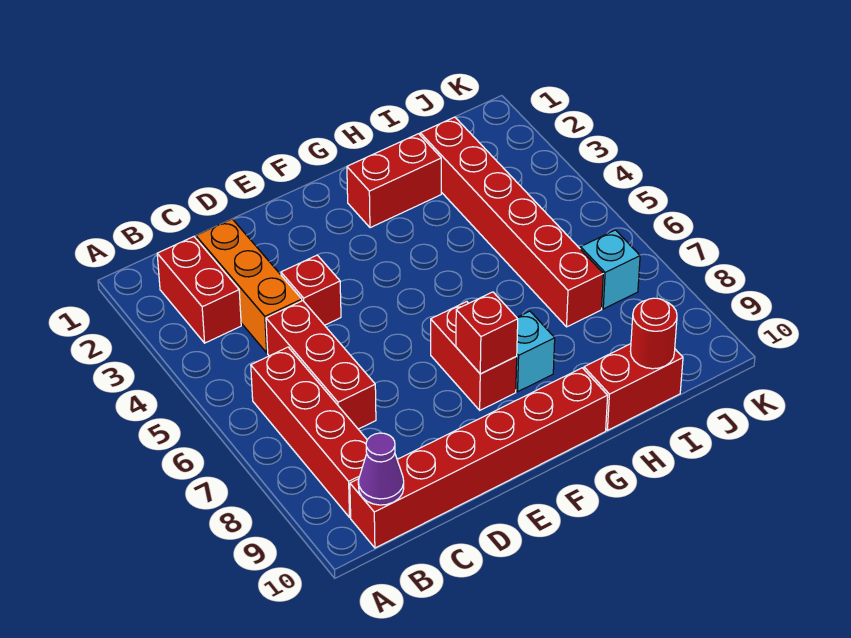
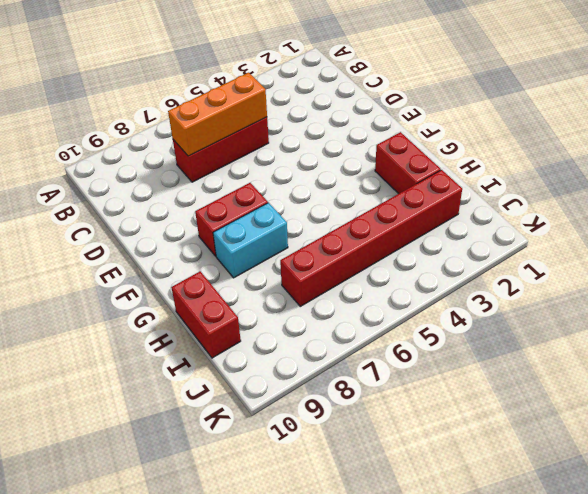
orange brick C5:C7 level 2 -> orange brick C2:C4 level 1
cyan brick G7:G8 level 1 -> cyan brick G8 level 1
none -> red brick B2:B3 level 1
none -> red brick B6:B9 level 1
none -> red brick B10:G10 level 1

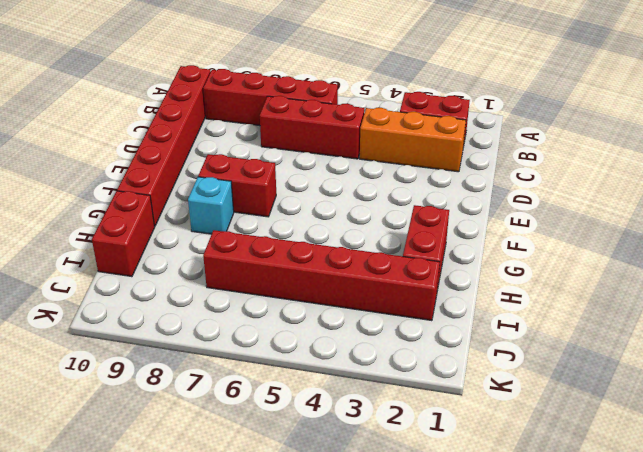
none -> red brick D4 level 1
none -> cyan brick J7 level 1
none -> purple cone B10 level 2

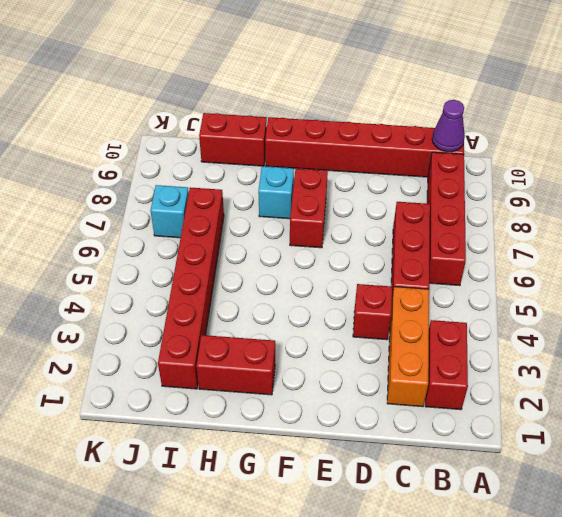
none -> red brick F8 level 2
none -> red round brick I10 level 2

